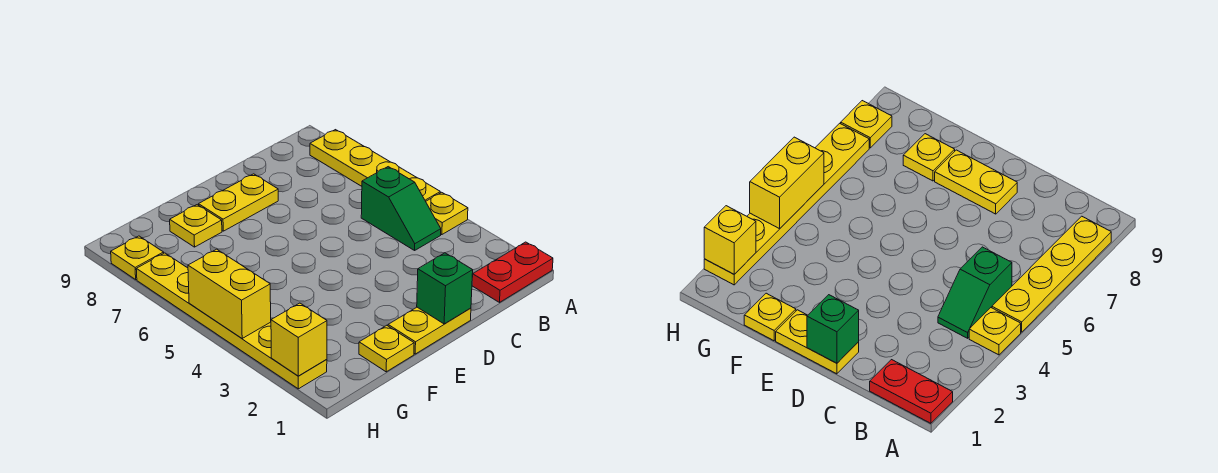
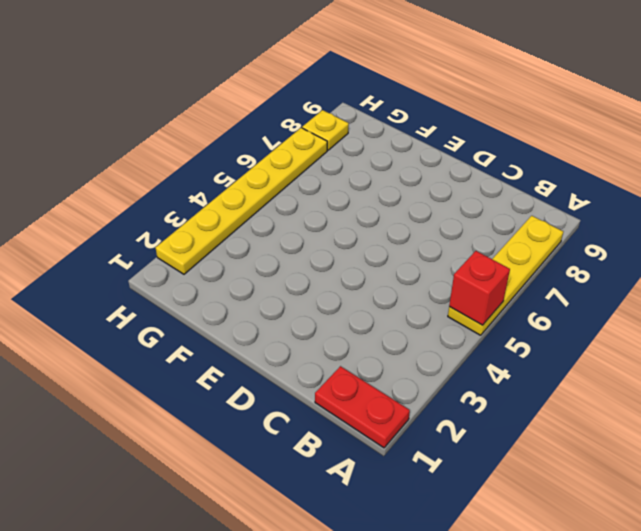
red brick A5 level 2 -> none
none -> yellow plate A4 level 1
none -> green slope B4:B5 level 1 top 5
none -> yellow plate D1:E1 level 1

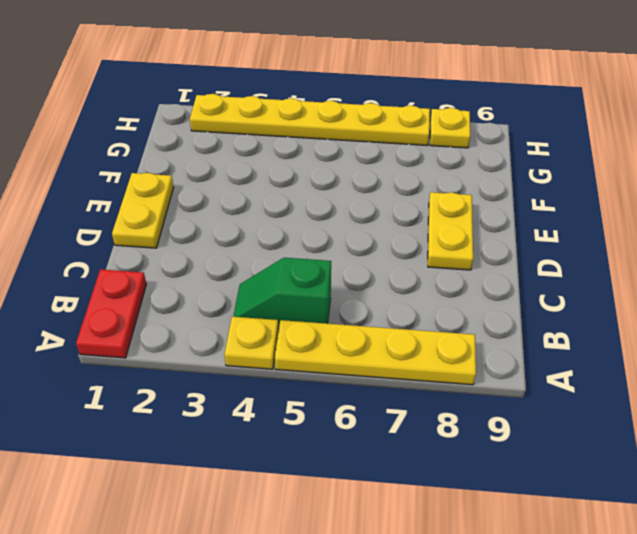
none -> yellow plate F1 level 1
none -> yellow plate F8 level 1
none -> green brick D1 level 2

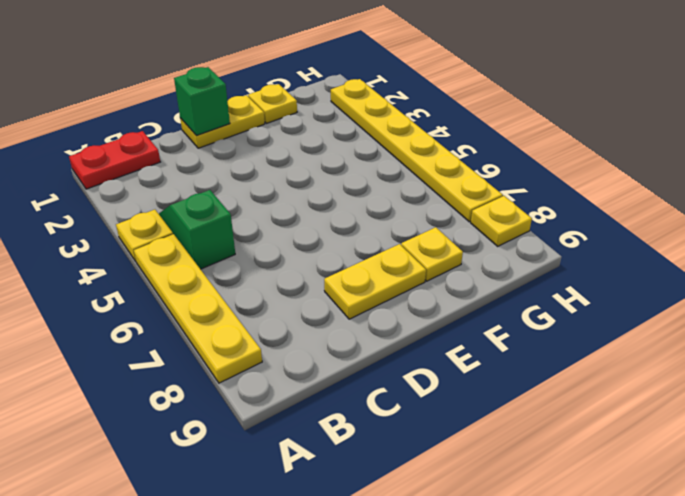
none -> yellow brick H2 level 2
none -> yellow brick H4:H5 level 2

